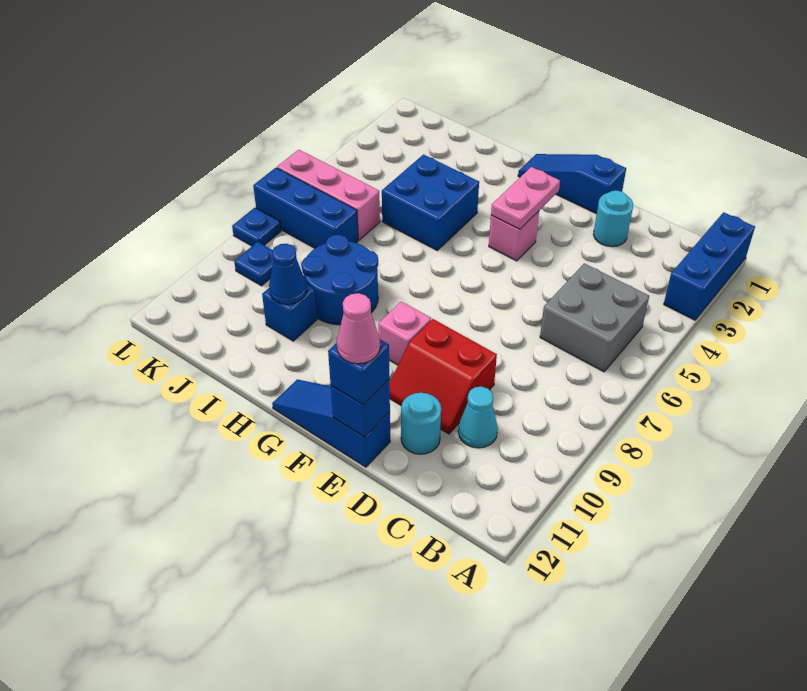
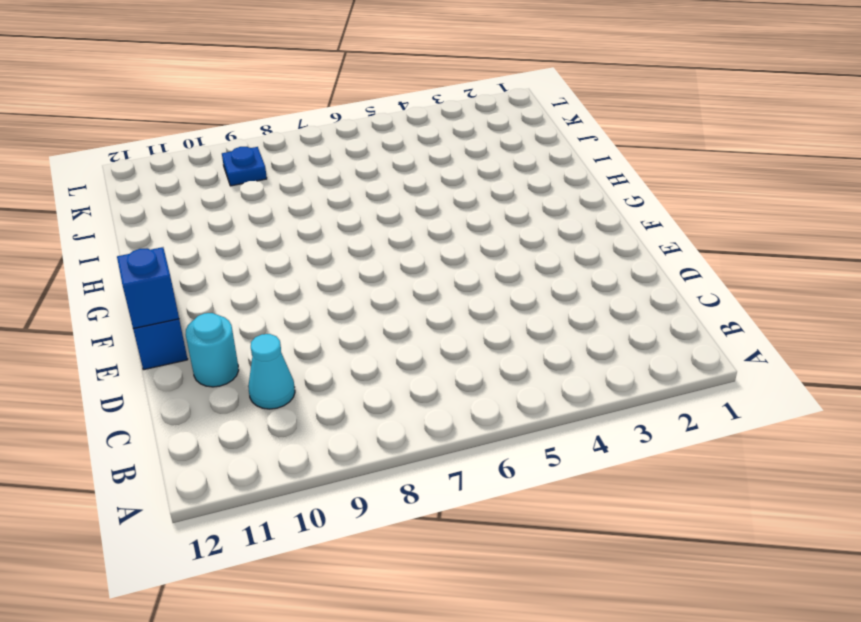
none -> blue brick A1:A3 level 1
none -> grey brick B5:C6 level 1
none -> cyan round brick D2 level 1

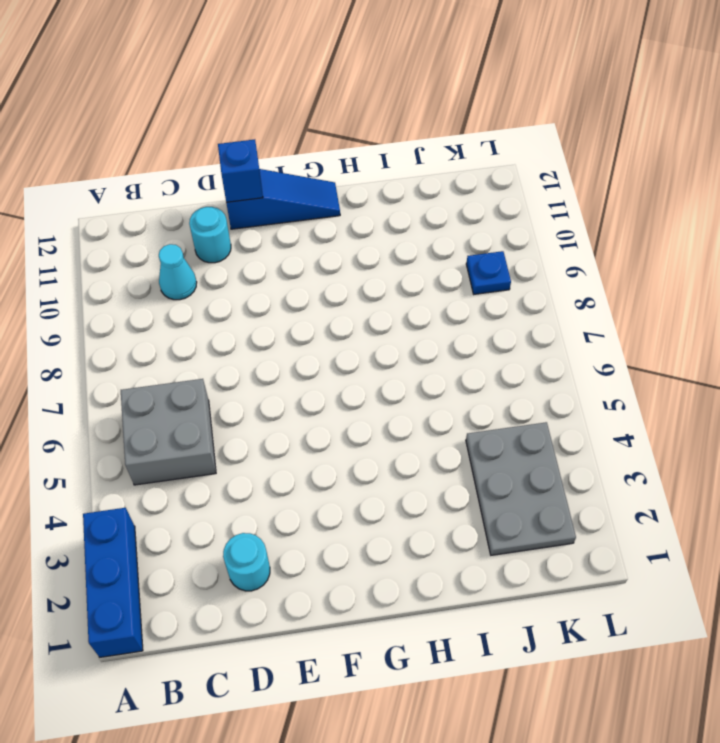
grey plate J2:K4 level 1 -> none
none -> red slope D9:E10 level 1 top 9
none -> blue slope E1:G1 level 1 top E
none -> pink brick F4 level 1

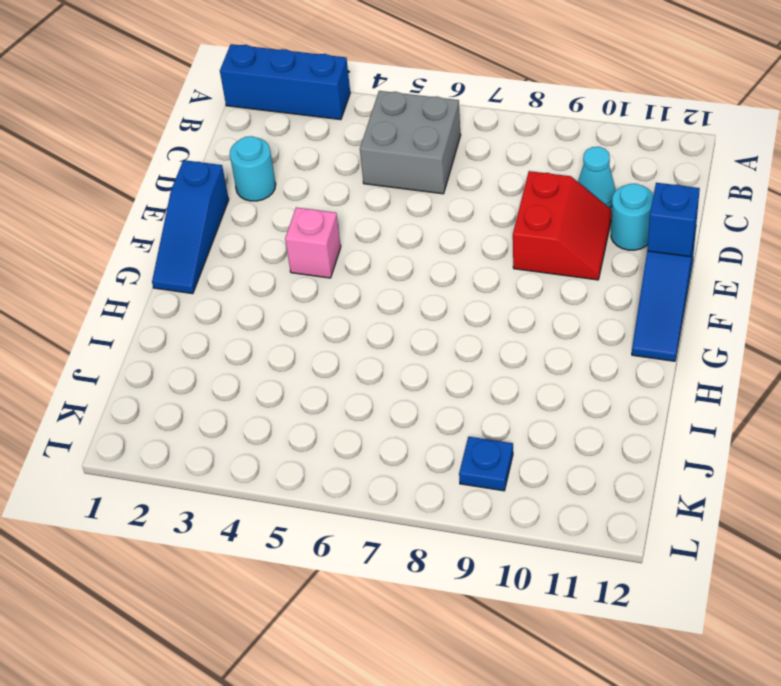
none -> pink brick F9 level 1
none -> blue brick H4:I5 level 1
none -> blue round brick H8:I9 level 1

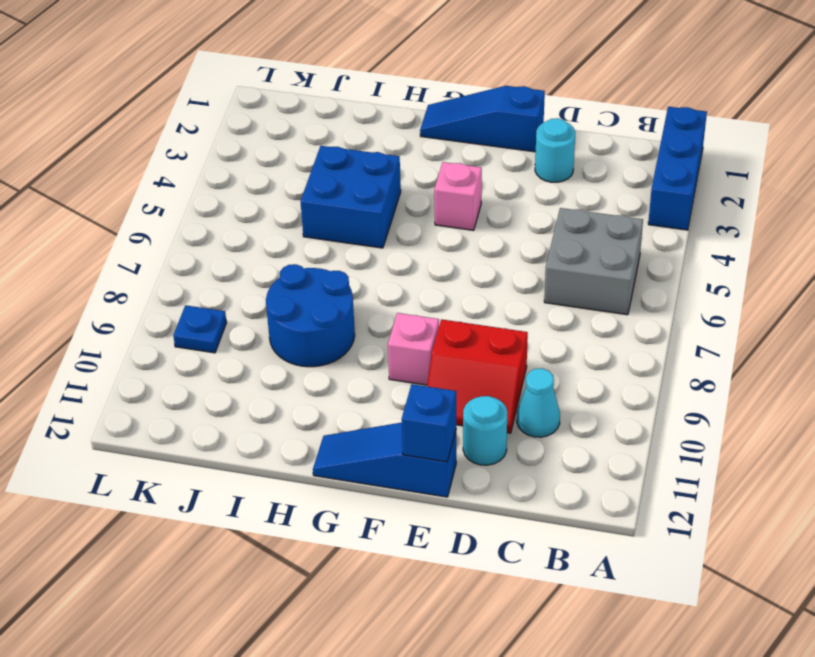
none -> blue brick I10 level 1
none -> pink brick J6:L6 level 1
none -> blue brick J7:L7 level 1

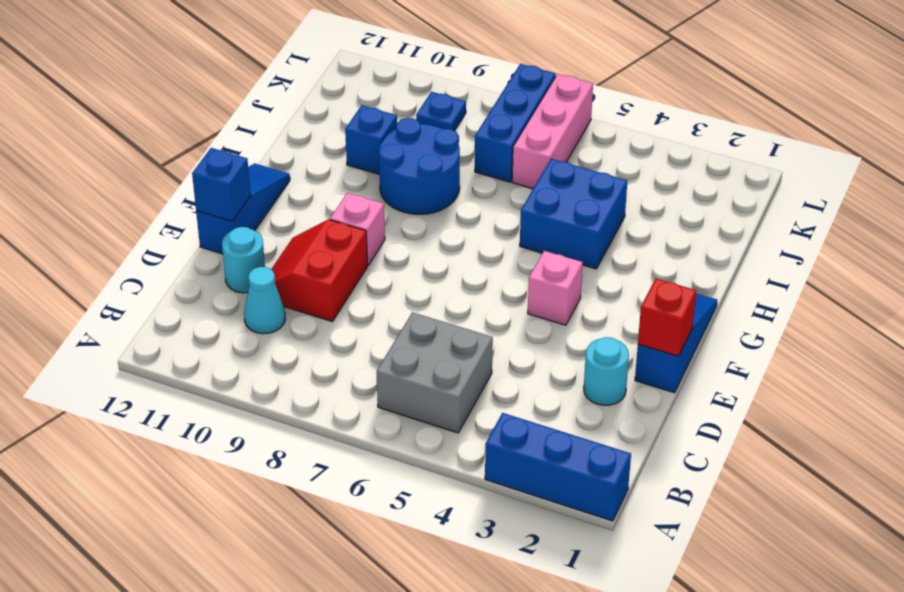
red brick E1 level 2 -> none
none -> blue plate L8 level 1
none -> pink plate F3:F4 level 2
none -> blue cone I10 level 2

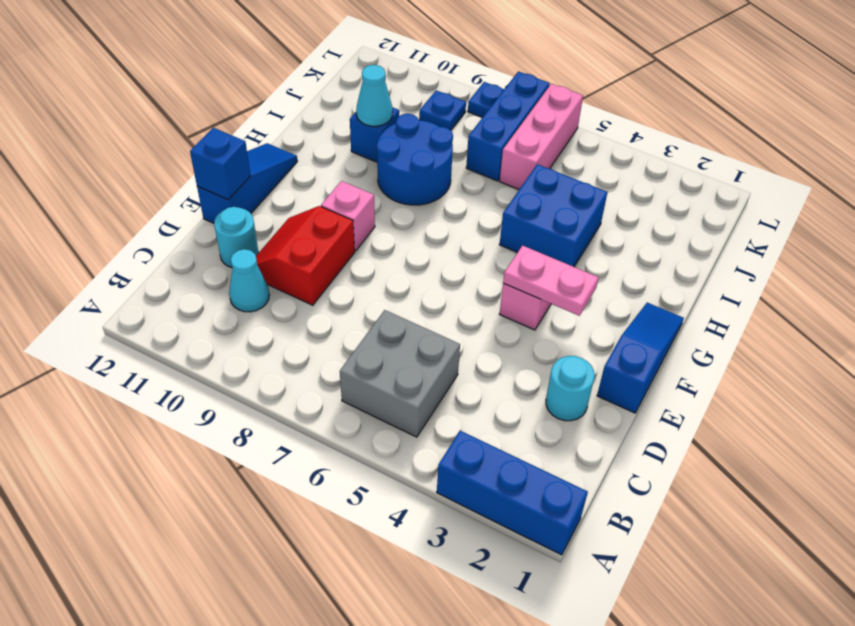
cyan cone I10 level 2 -> blue cone I10 level 2
none -> blue brick E12 level 3
none -> pink cone E12 level 4

